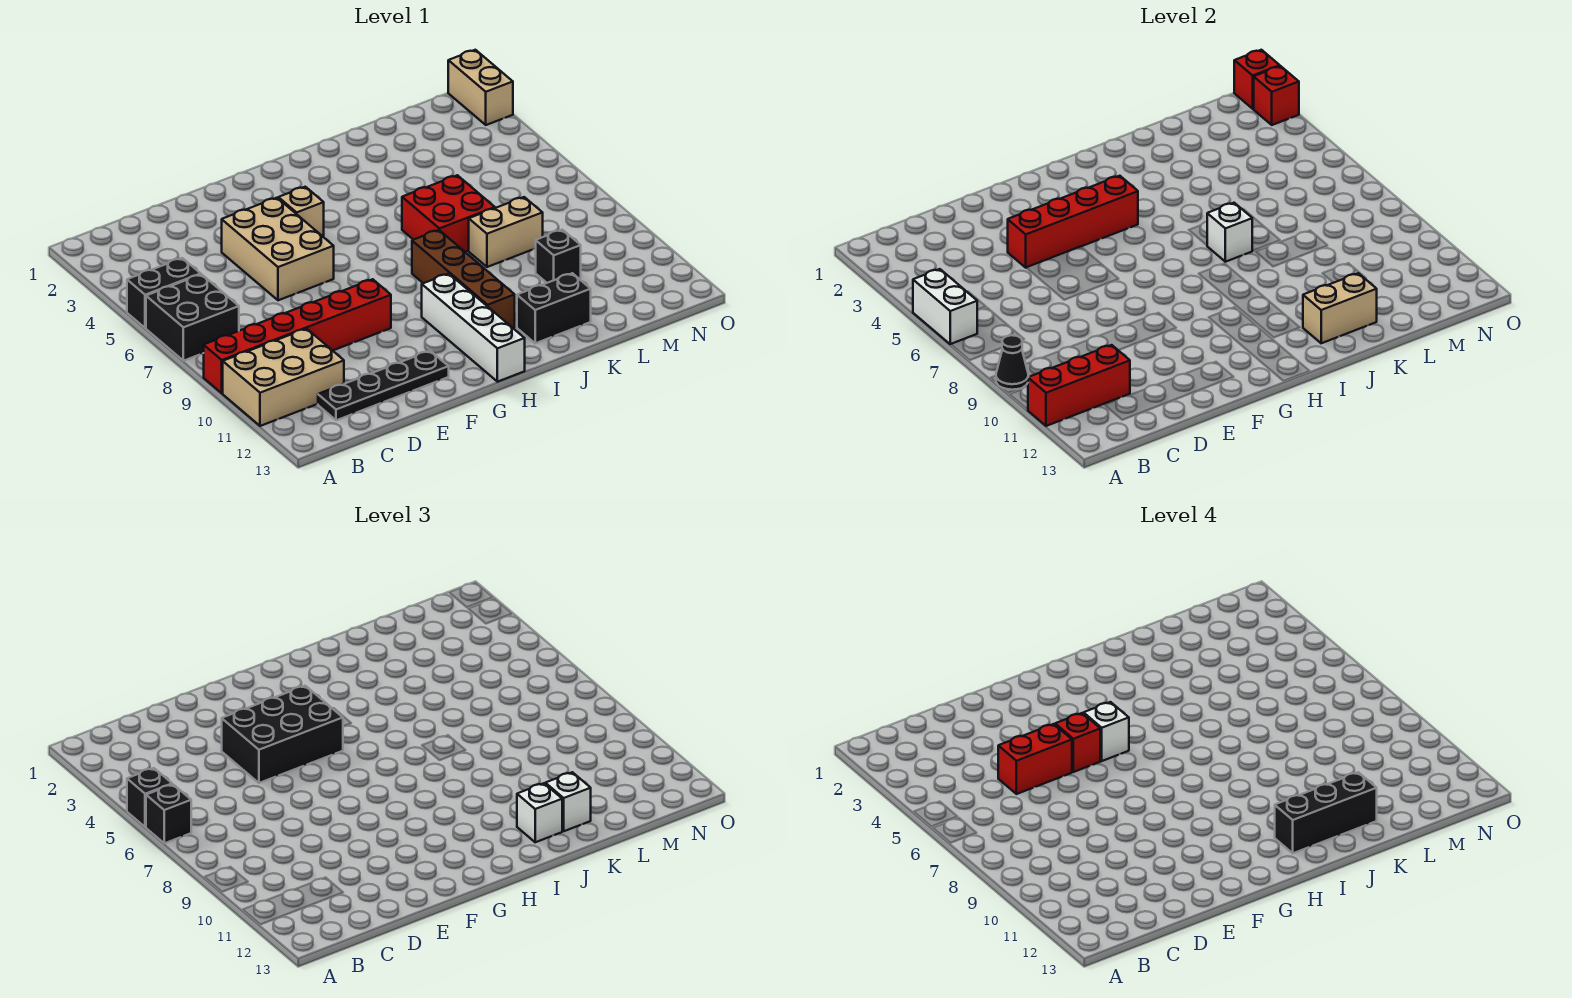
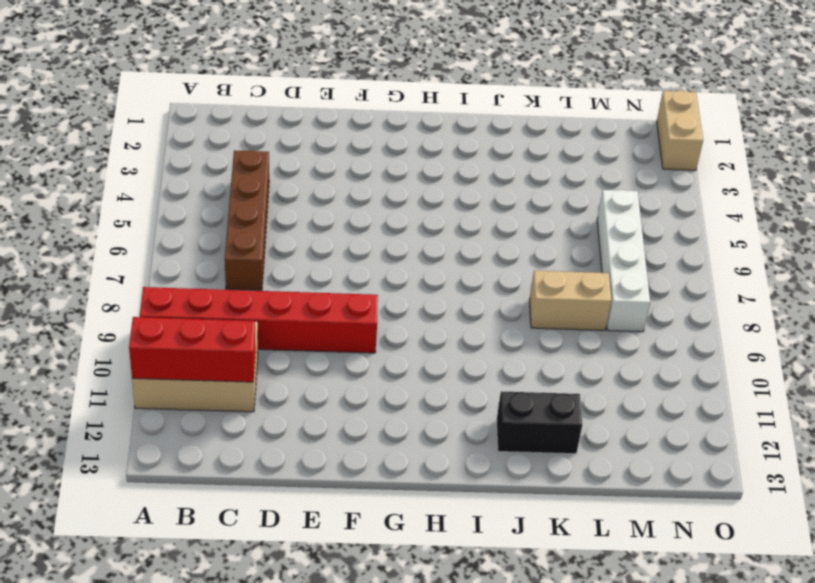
brown brick C4:C7 level 1 -> brown brick I8:I11 level 1
white brick M5:M8 level 1 -> white brick H10:H13 level 1
none -> black brick A5:B5 level 1
none -> black brick A6:B7 level 1
none -> black plate C12:F12 level 1
none -> tan brick E4:F6 level 1

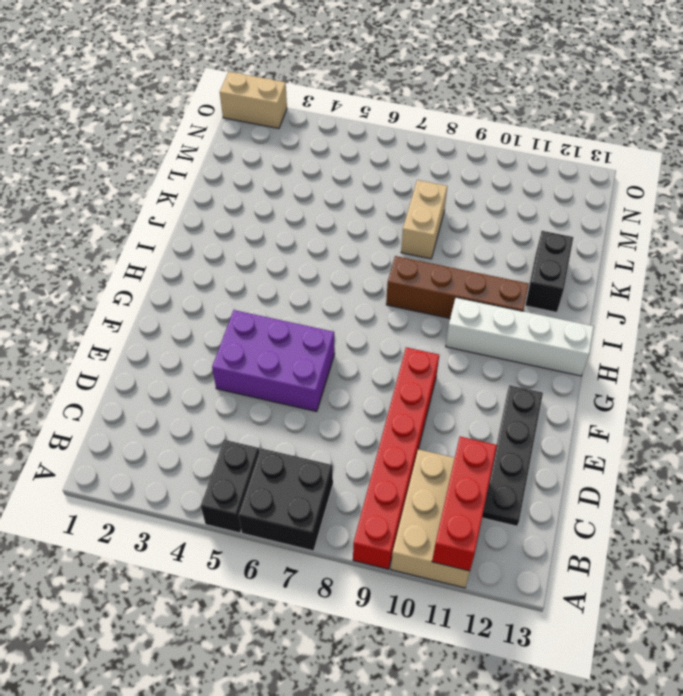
purple brick E4:F6 level 1 -> tan brick E4:F6 level 1
none -> tan brick G4 level 1
none -> red brick J6:K7 level 1
none -> black brick L10 level 1
none -> white brick A5:A6 level 2

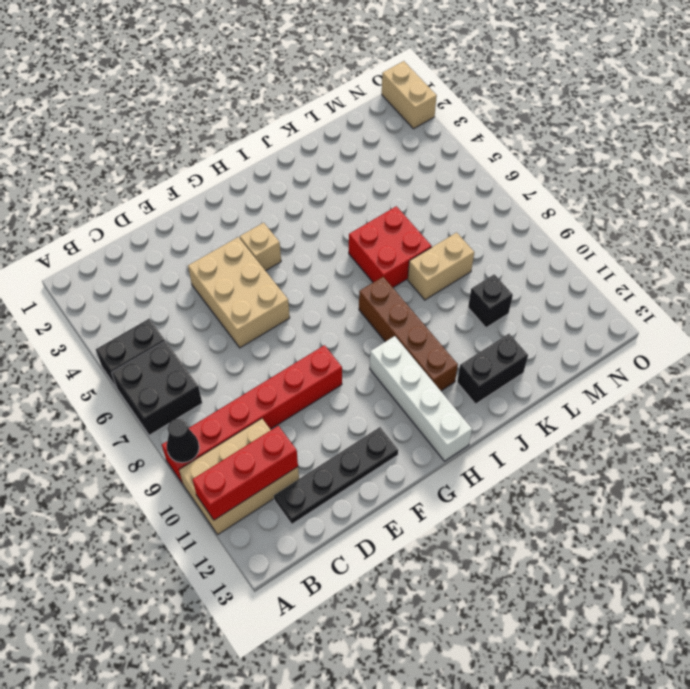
none -> white brick A5:A6 level 2
none -> red brick E4:H4 level 2
none -> white brick J7 level 2
none -> tan brick J12:K12 level 2

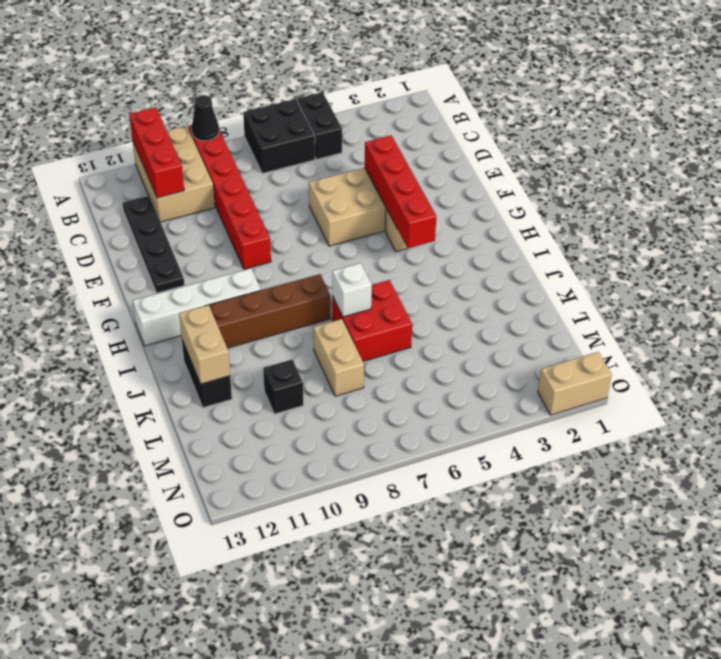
none -> white brick A5:A6 level 2
none -> red brick O1 level 2
none -> red brick O2 level 2
none -> black brick A5 level 3

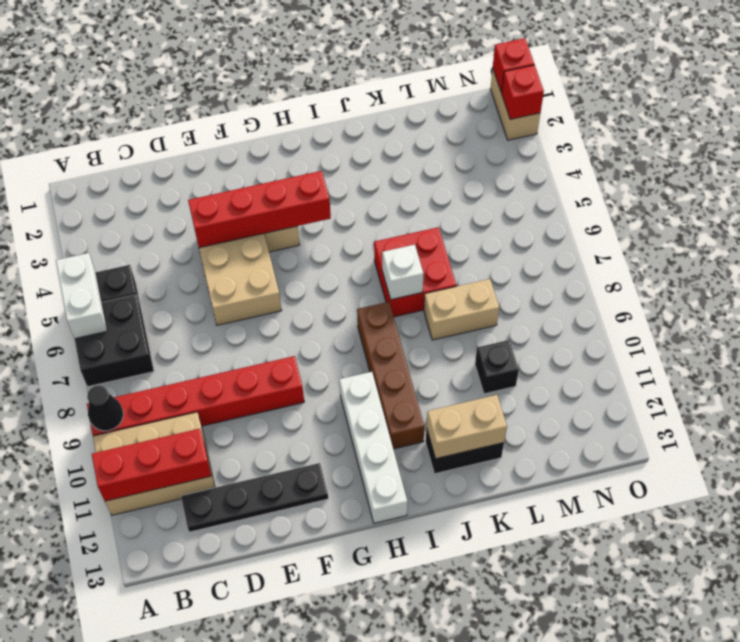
none -> black brick A5 level 3
none -> black brick A6 level 3
none -> black brick E4:G5 level 3
none -> white brick J12 level 3

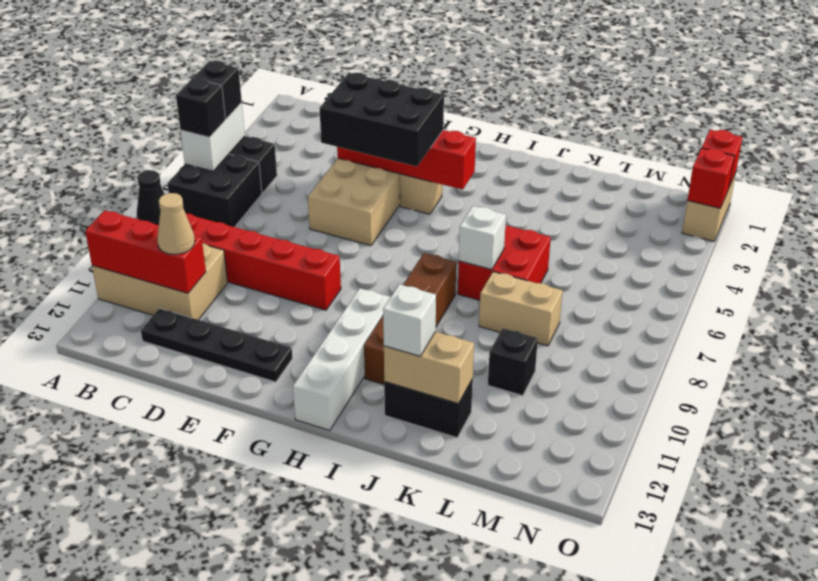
tan cone C11 level 3 -> none
none -> white brick K12 level 3
none -> red brick D5:E5 level 4
none -> red brick F5 level 4
none -> white brick G5 level 4

